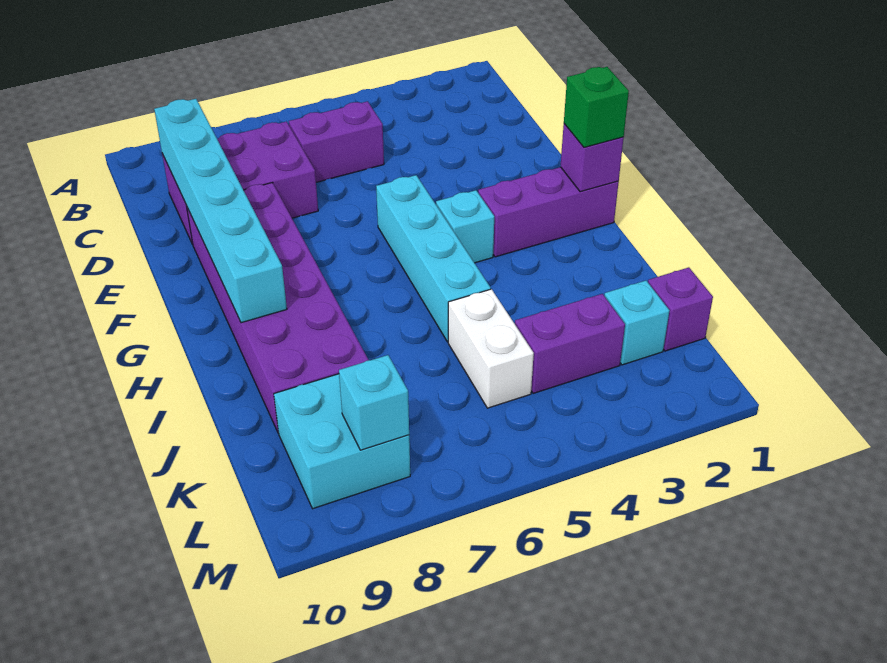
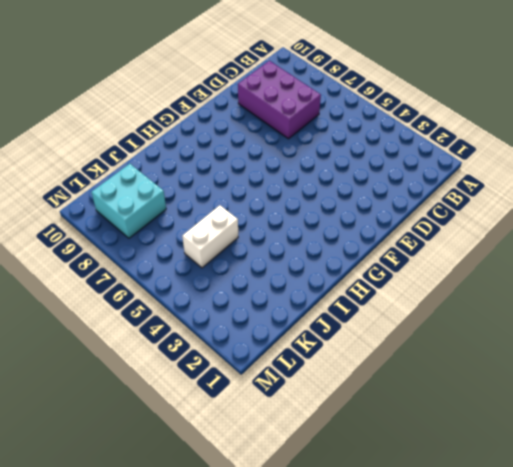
none -> purple brick C5:C6 level 1
none -> purple brick E8:J9 level 1
none -> cyan brick F5:I5 level 1

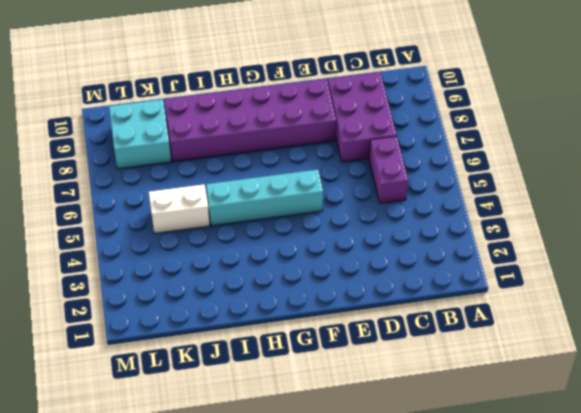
none -> purple brick G1:G3 level 1
none -> cyan brick G4 level 1
none -> purple brick K1 level 1

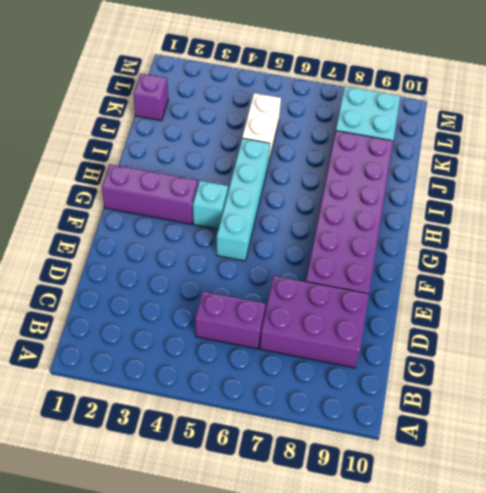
none -> cyan brick K2 level 1
none -> purple brick K3:K4 level 1
none -> cyan brick C9:H9 level 2

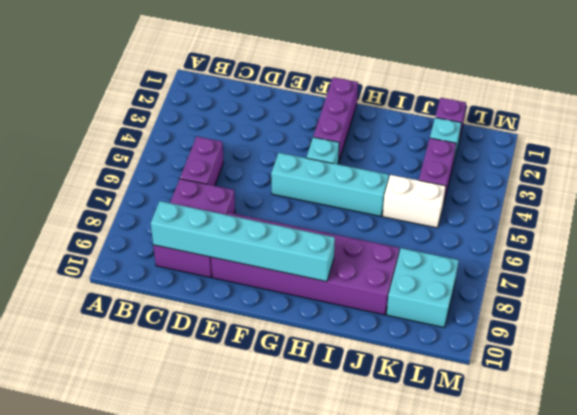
none -> purple brick G1 level 2
none -> cyan brick L8 level 2
none -> green brick G1 level 3

